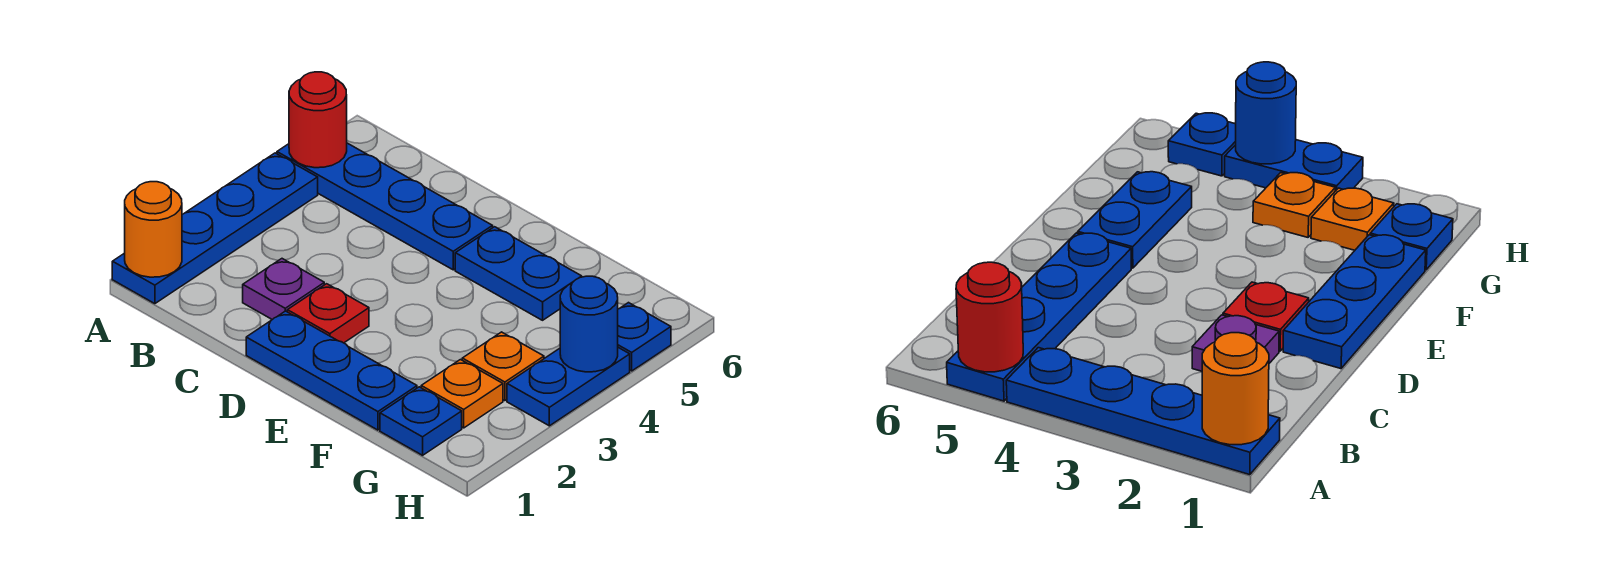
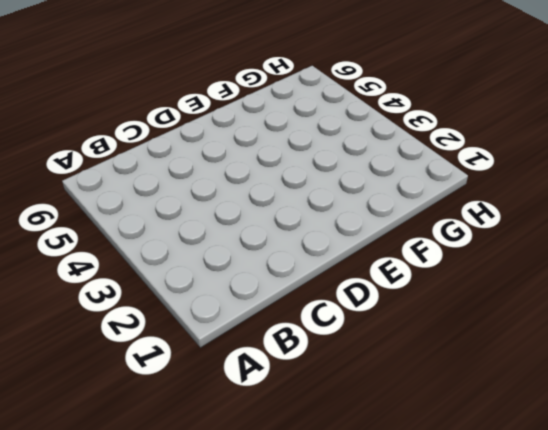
none -> blue plate A1:A4 level 1
none -> blue plate A5:D5 level 1
none -> purple plate C2 level 1

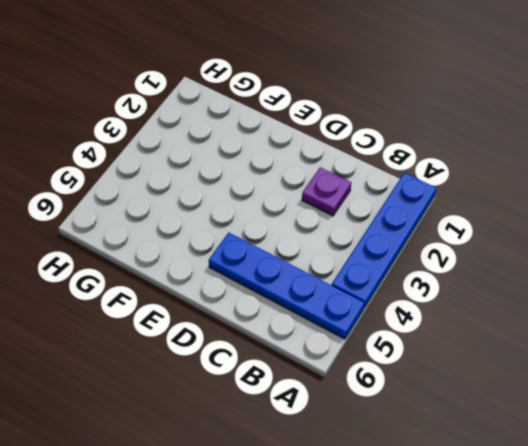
none -> blue plate D1:F1 level 1
none -> red plate D2 level 1
none -> blue plate E5:F5 level 1

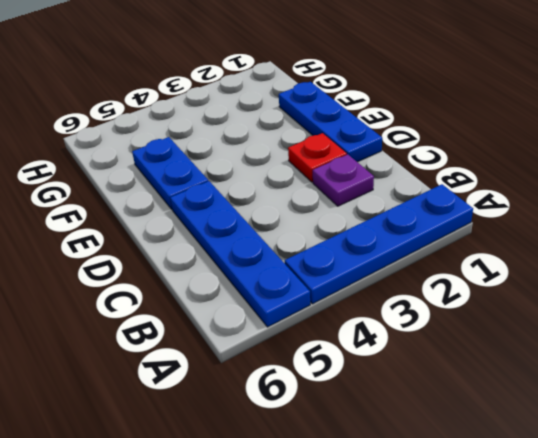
none -> blue plate G1 level 1
none -> orange plate G2 level 1
none -> orange plate G3 level 1

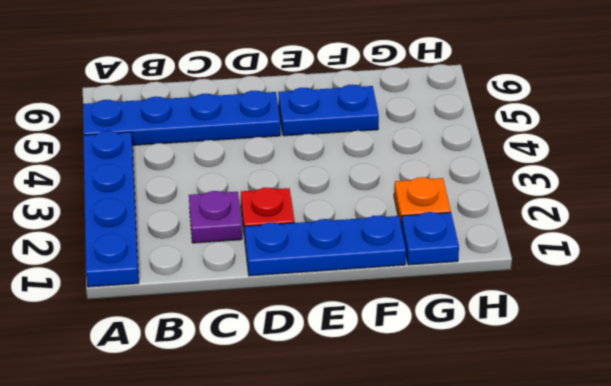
none -> orange plate G3 level 1
none -> blue plate H3:H4 level 1
none -> blue plate H5 level 1

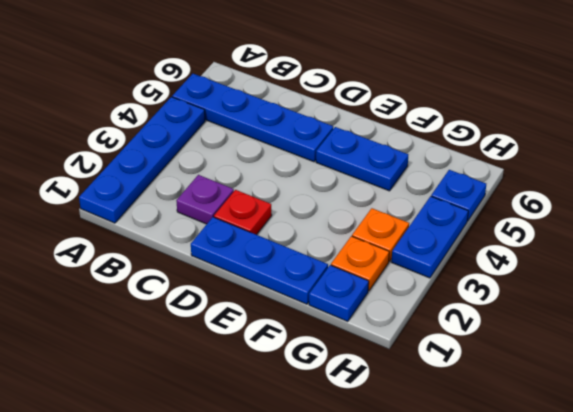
none -> orange round brick A1 level 2
none -> red round brick A5 level 2
none -> blue round brick H4 level 2

